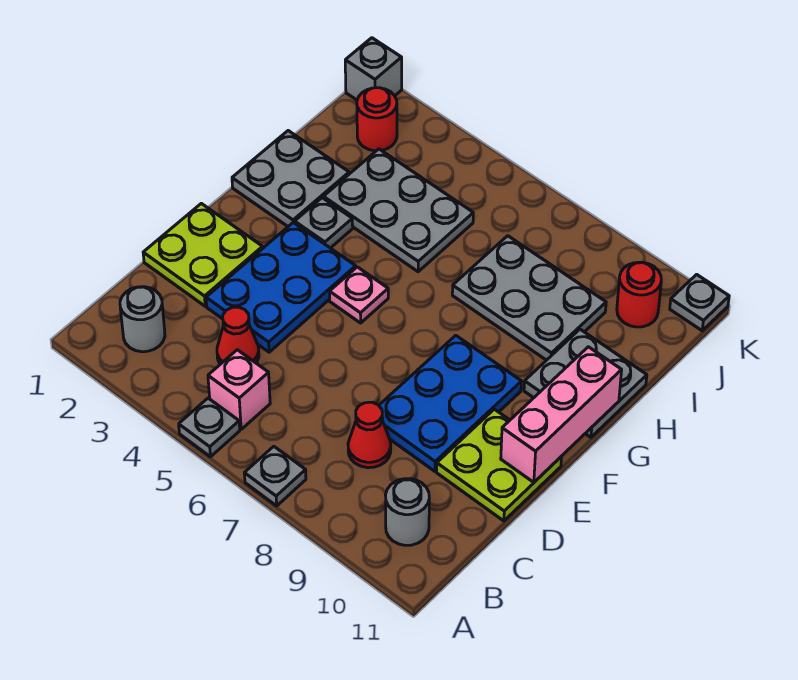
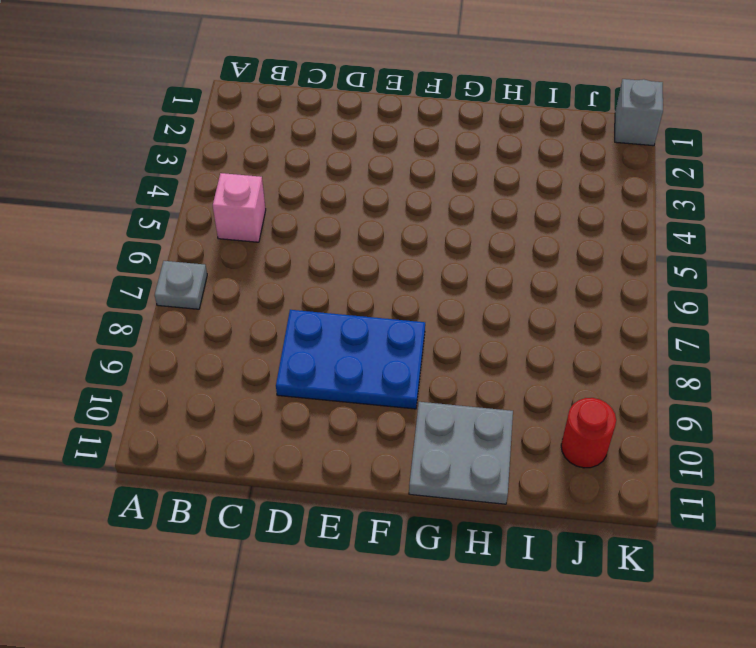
none -> grey plate A5 level 1
none -> grey round brick B2 level 1
none -> grey round brick B10 level 1

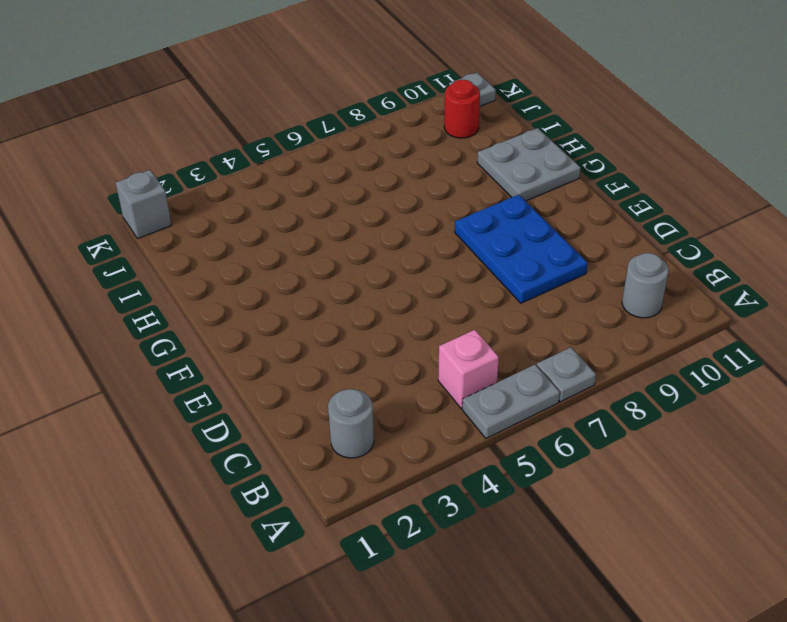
grey plate A5:A6 level 1 -> grey plate A5 level 1
none -> red cone C4 level 1
none -> red cone C8 level 1
none -> lime plate D1:E2 level 1

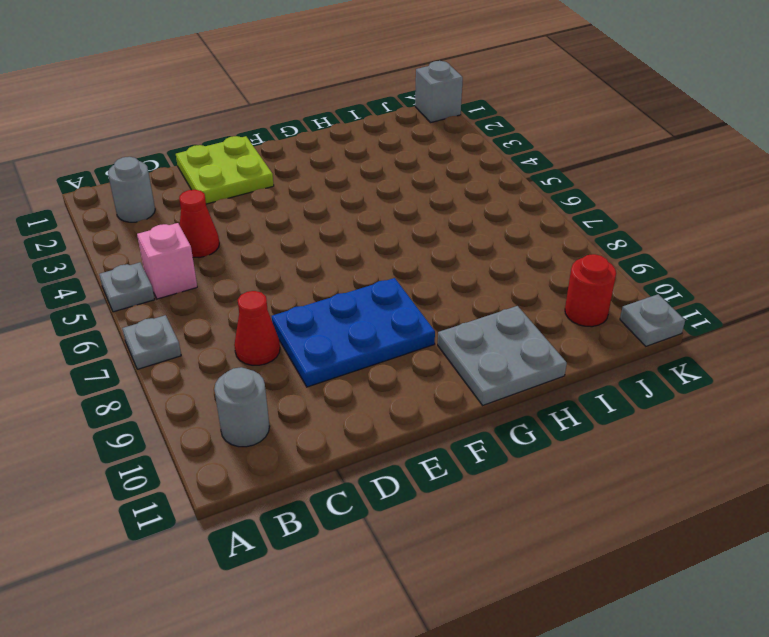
none -> blue plate D3:F4 level 1
none -> lime plate D10:E11 level 1
none -> pink plate F5 level 1

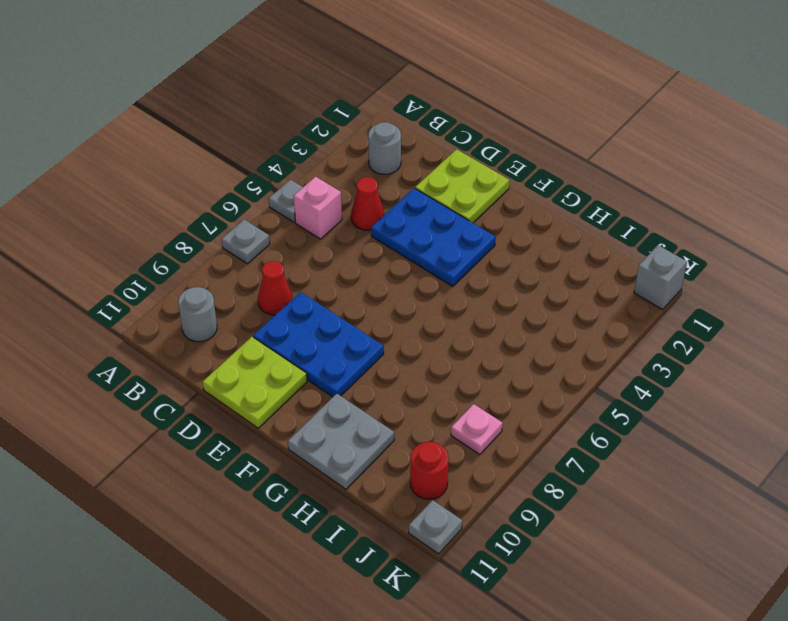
pink plate J8 level 1 -> pink plate F5 level 1
none -> grey plate G1:H2 level 1
none -> grey plate G3 level 1
none -> grey plate H3:I5 level 1

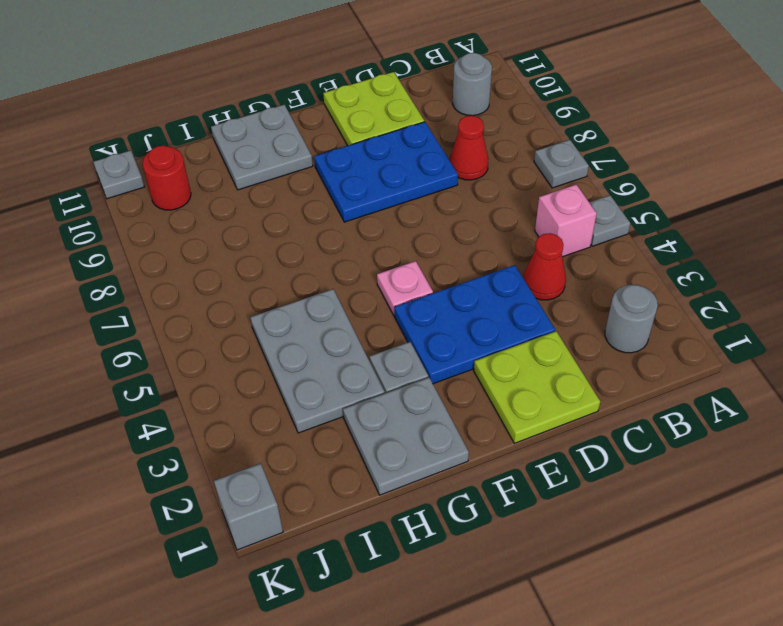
none -> grey plate H7:I9 level 1
none -> red round brick J2 level 1
none -> pink brick E11:G11 level 2

